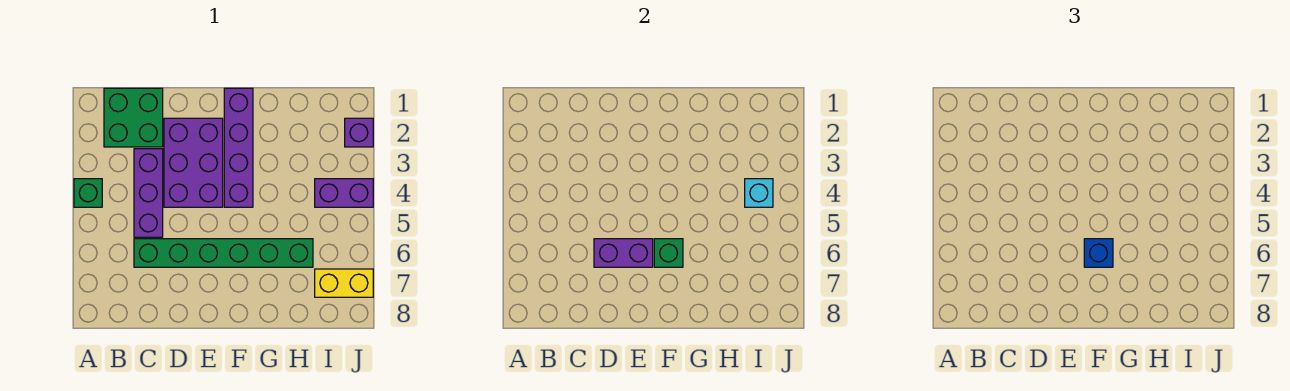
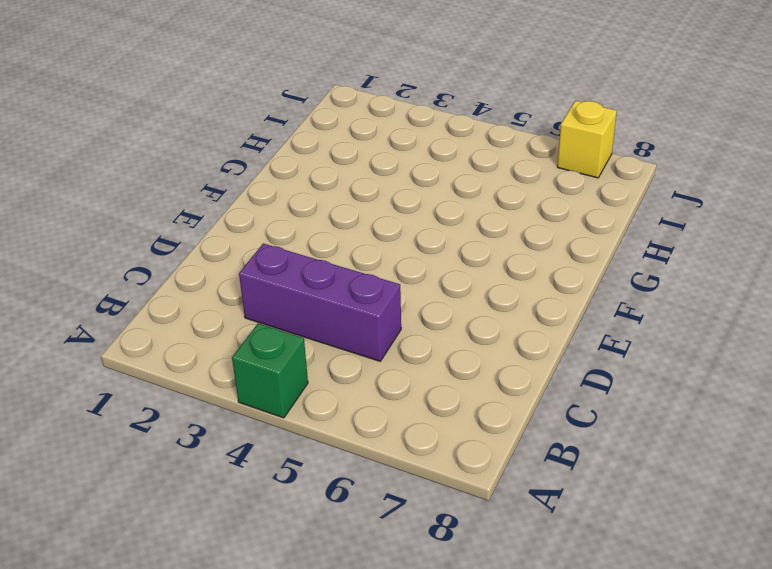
yellow brick J7 level 1 -> yellow brick I7:J7 level 1
none -> green brick B1:C2 level 1
none -> green brick C6:H6 level 1
none -> purple brick D2:E4 level 1

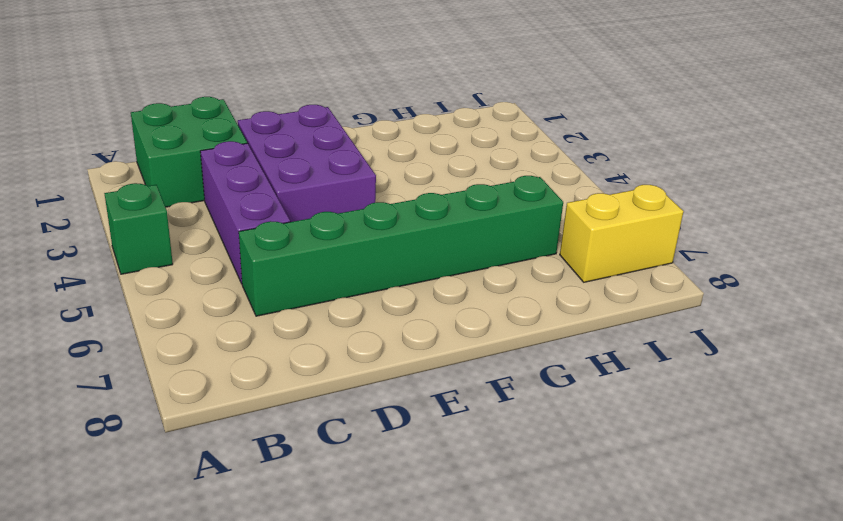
none -> purple brick F1:F4 level 1
none -> purple brick I4:J4 level 1
none -> purple brick J2 level 1

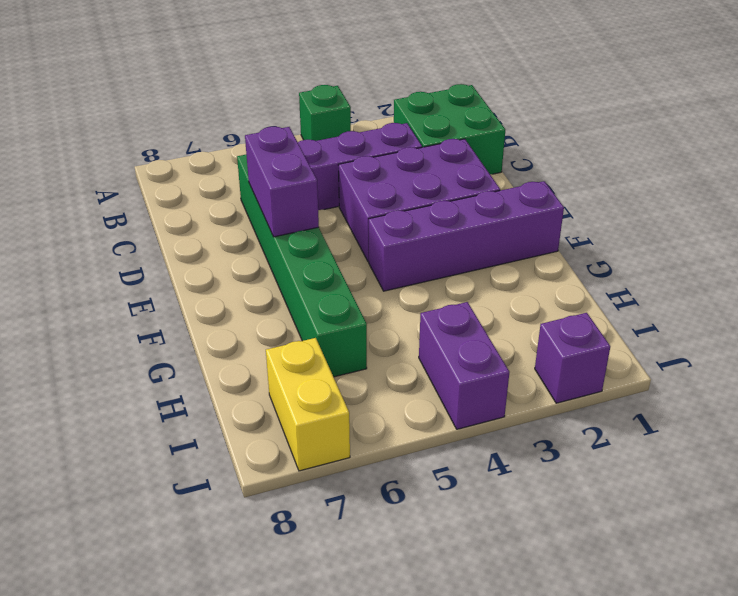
none -> green brick F6 level 2
none -> cyan brick I4 level 2
none -> blue brick F6 level 3

